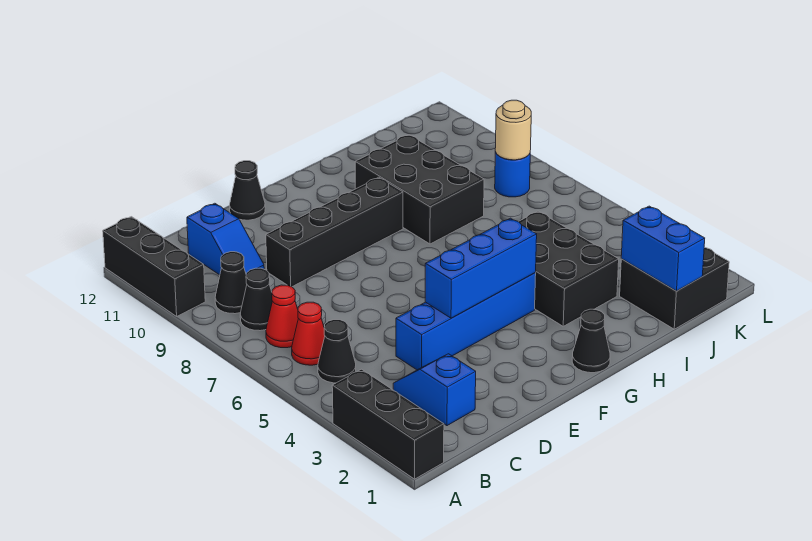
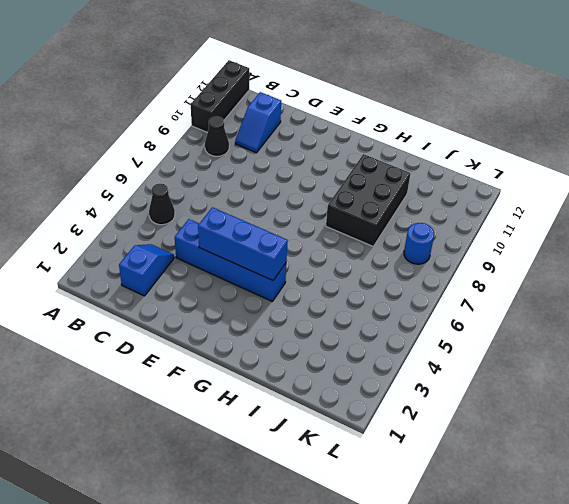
none -> black brick A1:A3 level 1
none -> red cone B6 level 1
none -> red cone B7 level 1

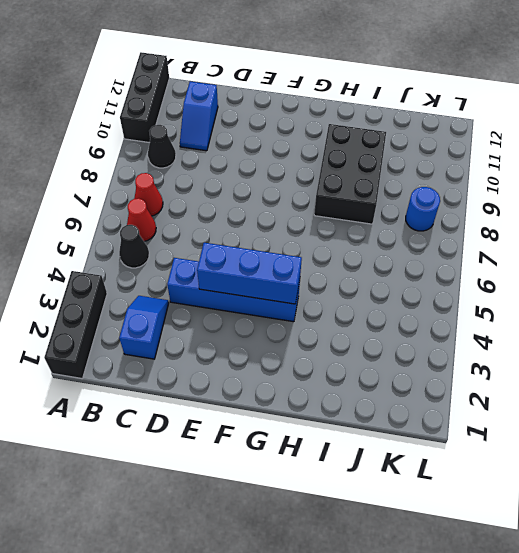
none -> black cone B8 level 1
none -> black brick D9:G9 level 1
none -> black cone E12 level 1

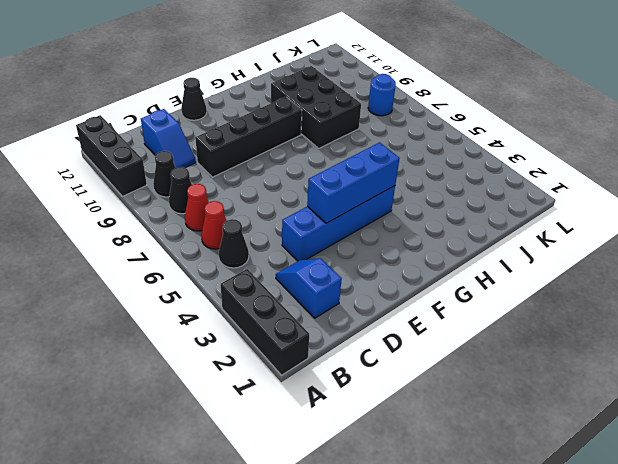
none -> black cone G1 level 1
none -> black brick H3:I5 level 1
none -> black brick J1:K2 level 1

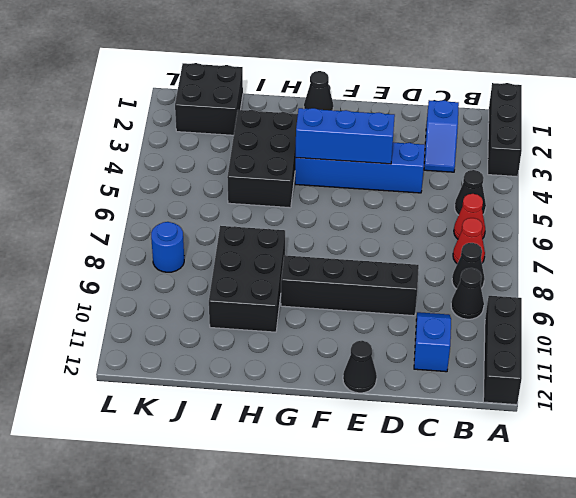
none -> blue brick J1:J2 level 2
none -> tan round brick K8 level 2

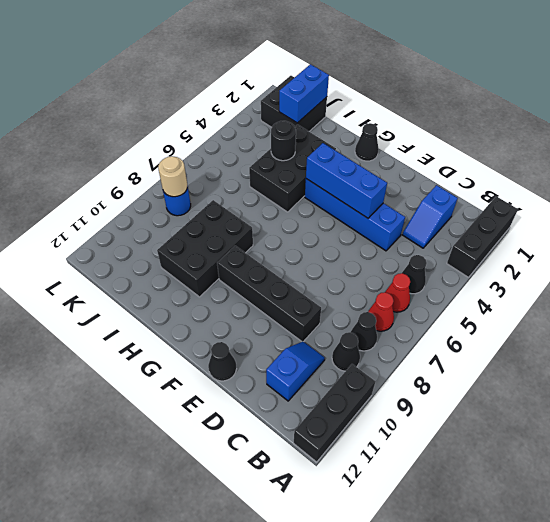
black round brick I4 level 2 -> none

